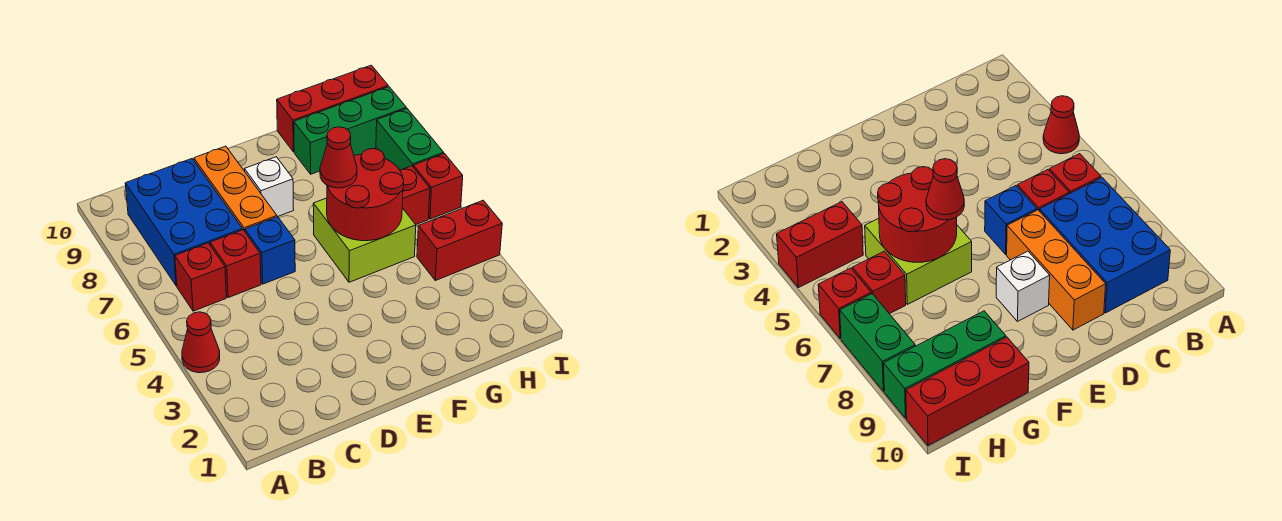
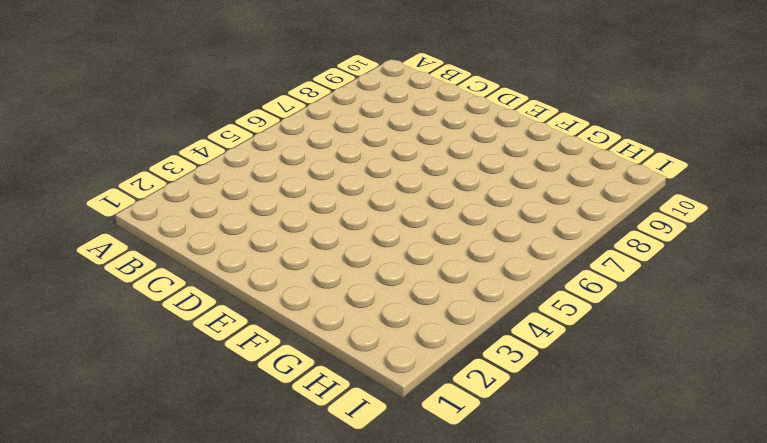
none -> red cone A4 level 1
none -> red brick B6 level 1
none -> blue brick B7:C9 level 1

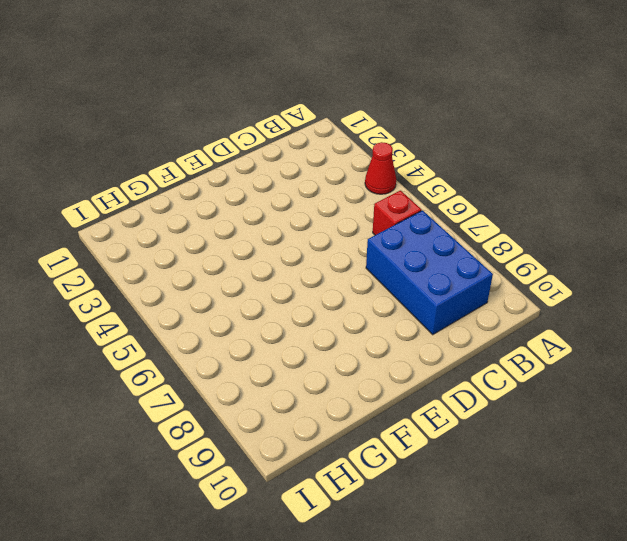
none -> red brick C6 level 1
none -> blue brick D6 level 1
none -> orange brick D7:D9 level 1

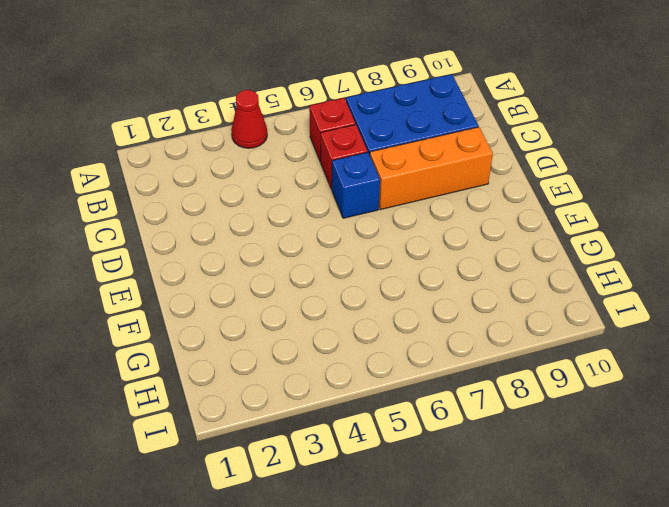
none -> white brick E8 level 1
none -> lime brick F5:G6 level 1
none -> green brick G9:I9 level 1

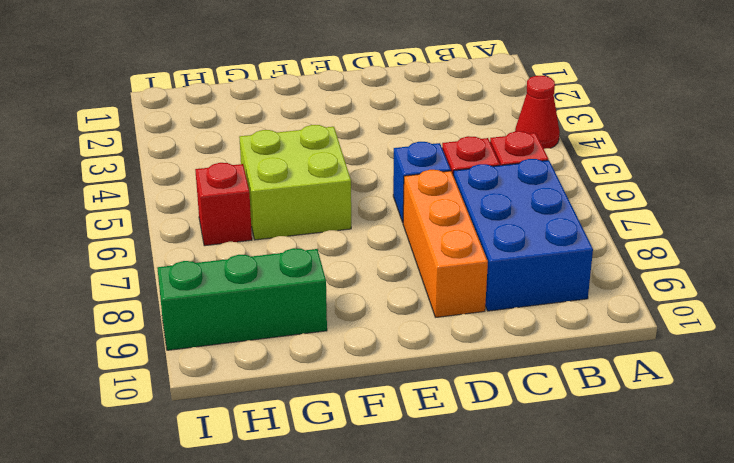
none -> white brick E8 level 1
none -> red brick G10:I10 level 1
none -> red brick H4:I4 level 1

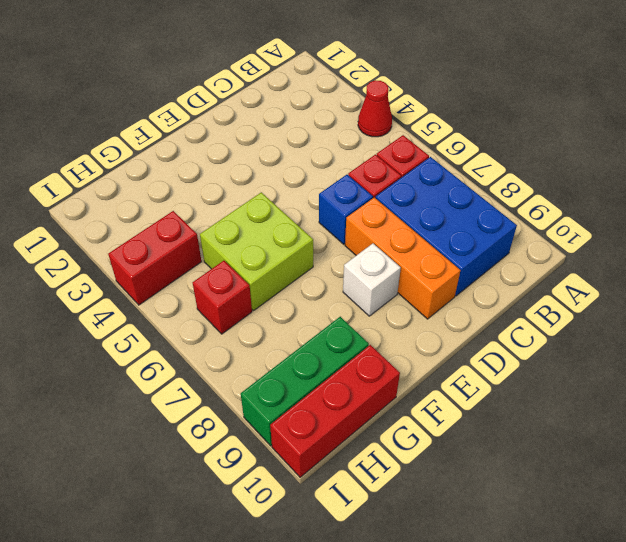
none -> red brick I6 level 1
none -> green brick I7:I8 level 1
none -> red round brick F5:G6 level 2

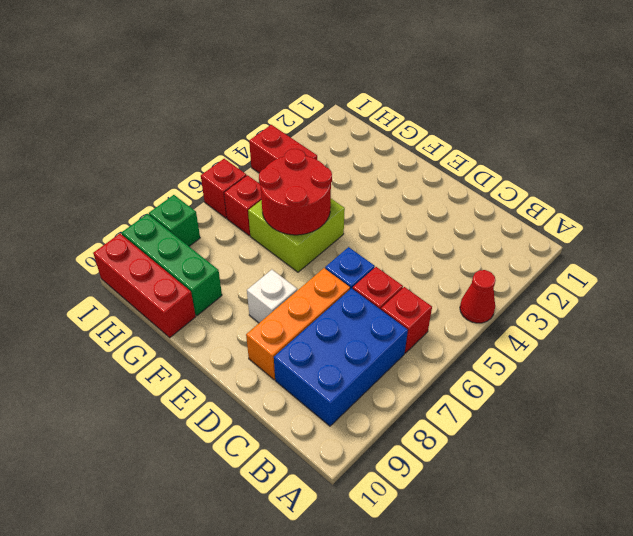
green brick I8 level 1 -> green brick I7:I8 level 1
none -> red cone F6 level 3

